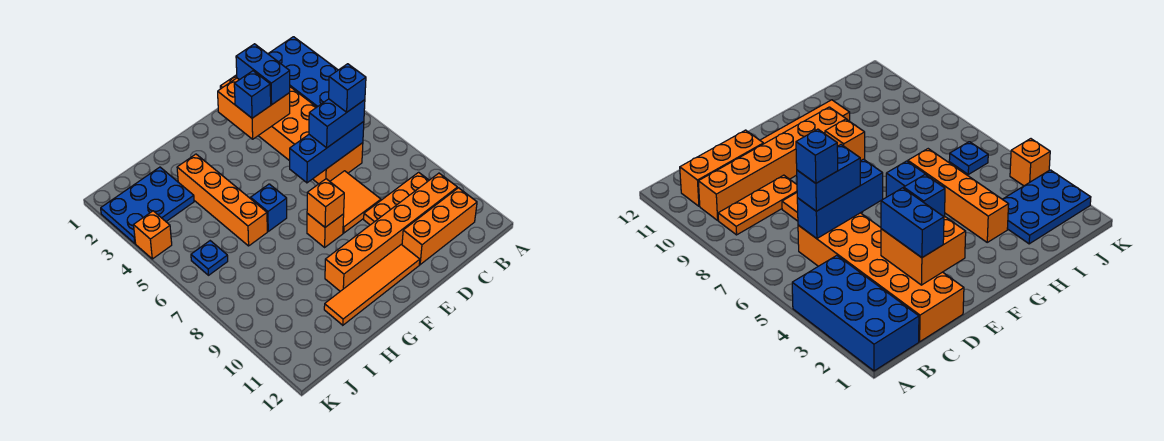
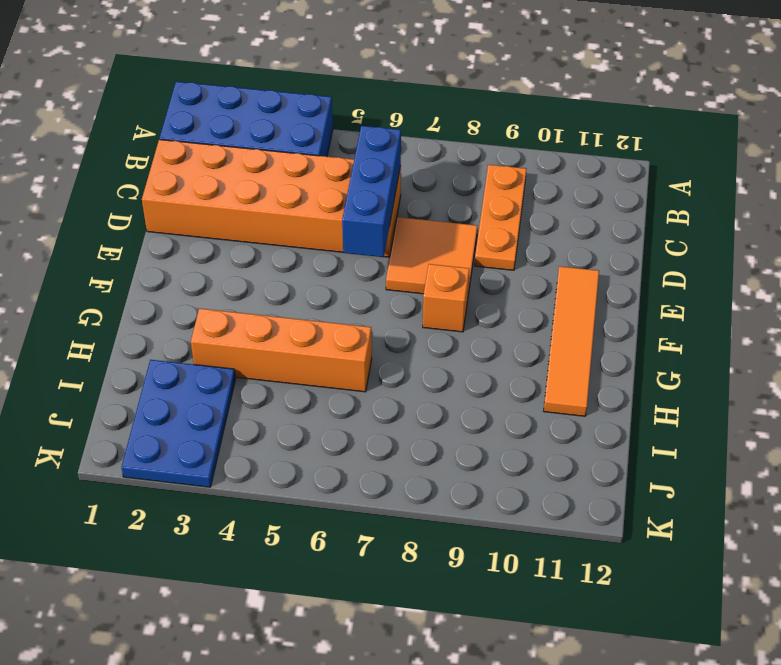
none -> orange brick B10:G10 level 1
none -> orange brick B11:D11 level 1
none -> blue brick G6 level 1

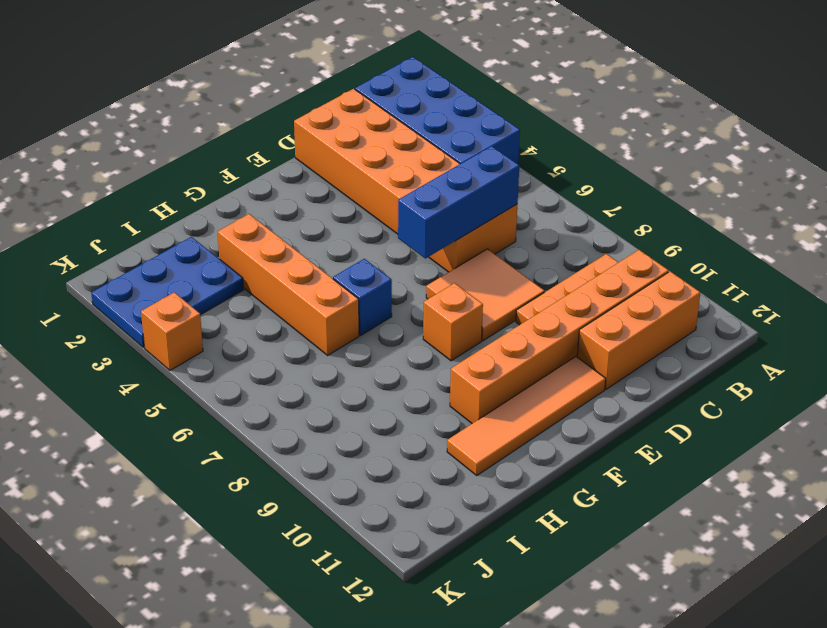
none -> blue plate J6 level 1
none -> orange brick D2:E3 level 2
none -> orange brick F8 level 2

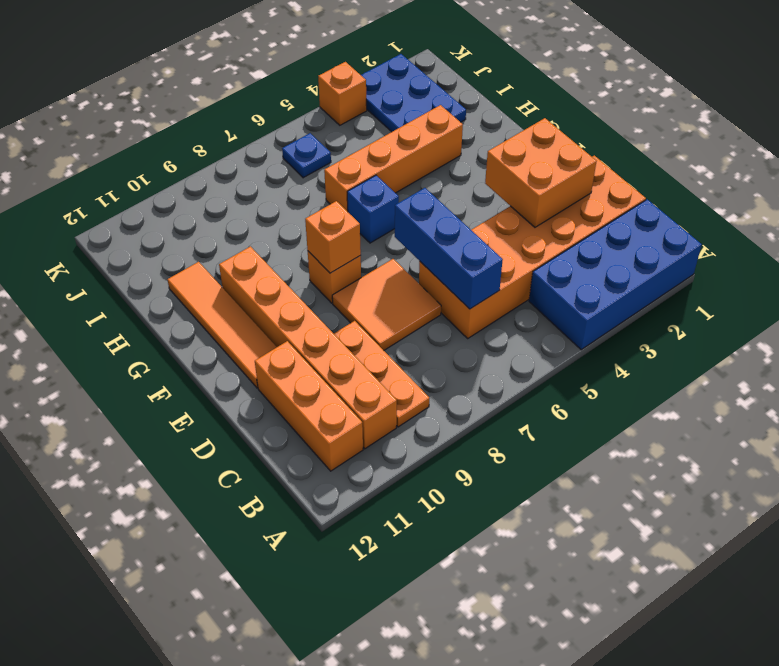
none -> blue brick C6:D6 level 3
none -> blue brick D2:D3 level 3
none -> blue brick E3 level 3

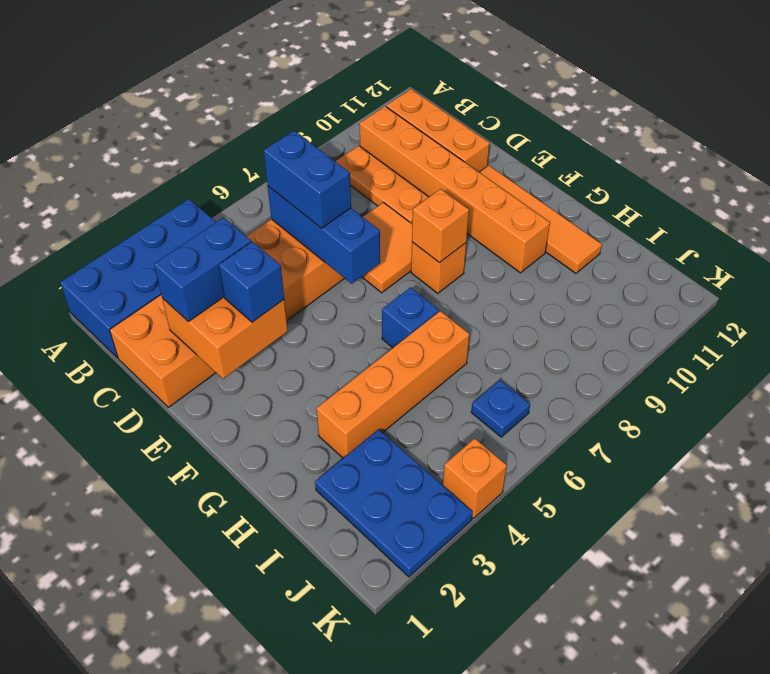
none -> blue brick C6 level 4

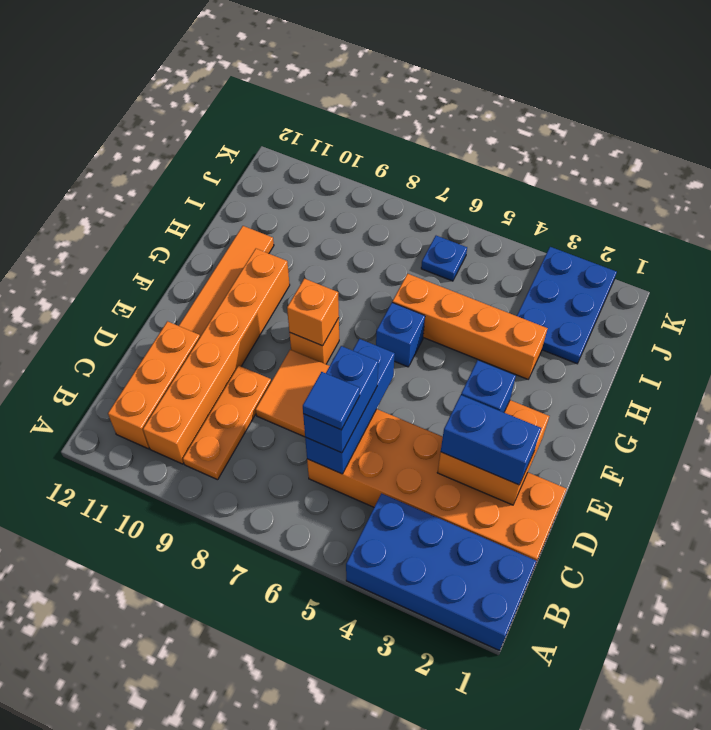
blue tile C6 level 4 -> blue brick C6 level 4
none -> orange brick K4 level 1

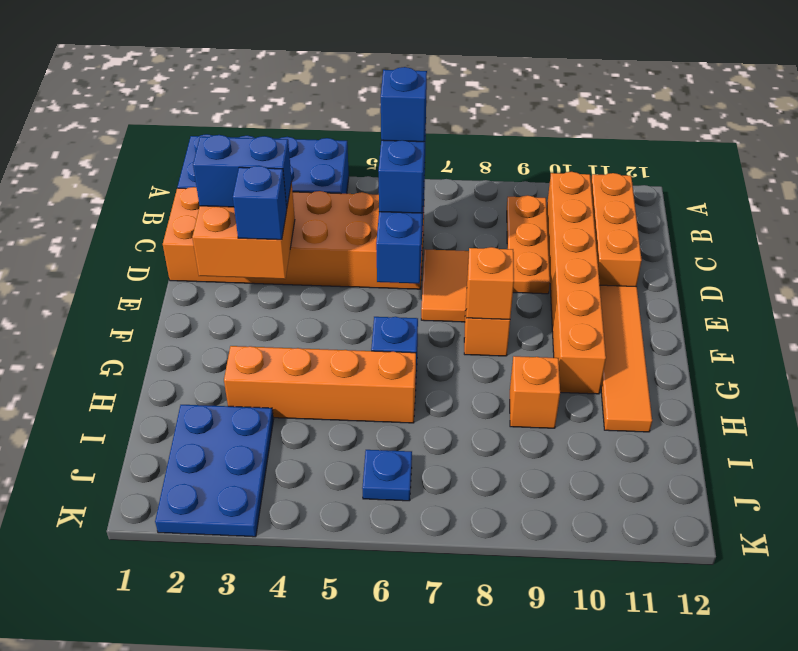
orange brick H9 level 1 -> orange brick K4 level 1

